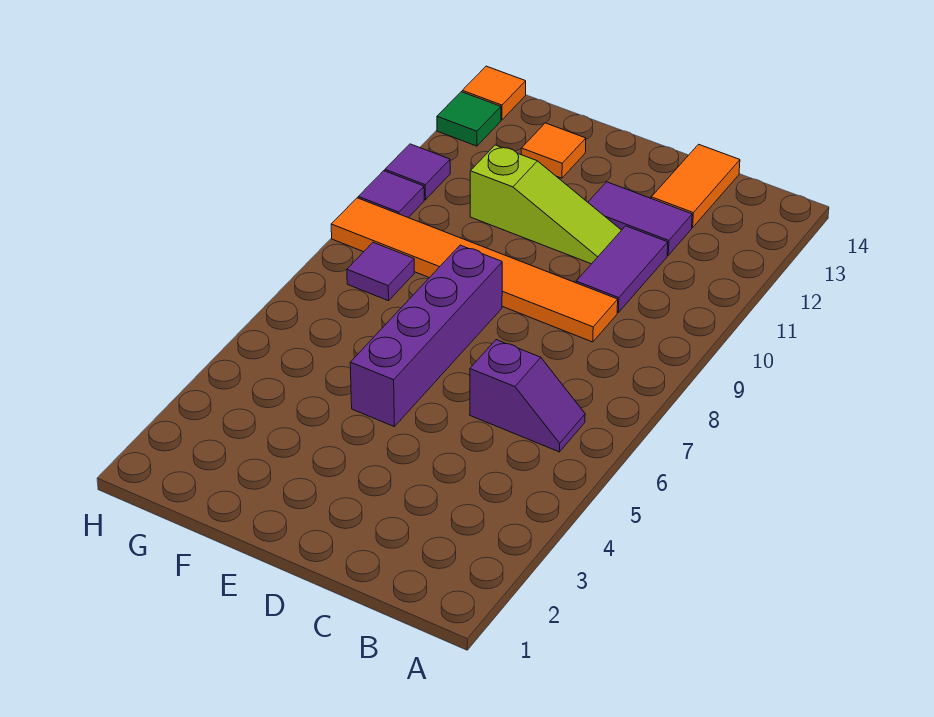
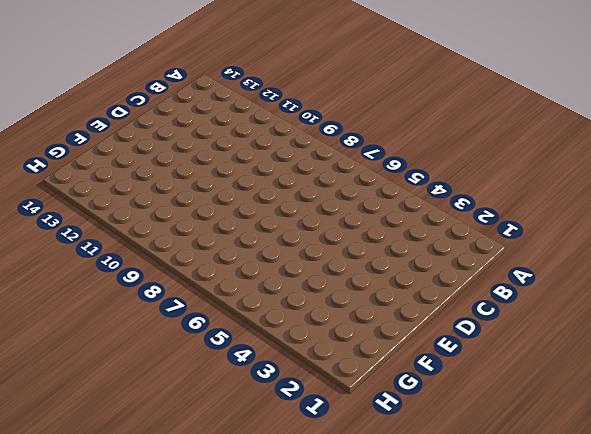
none -> purple slope B6:C6 level 1 top C
none -> orange tile C9:H9 level 1
none -> purple tile C10:C11 level 1

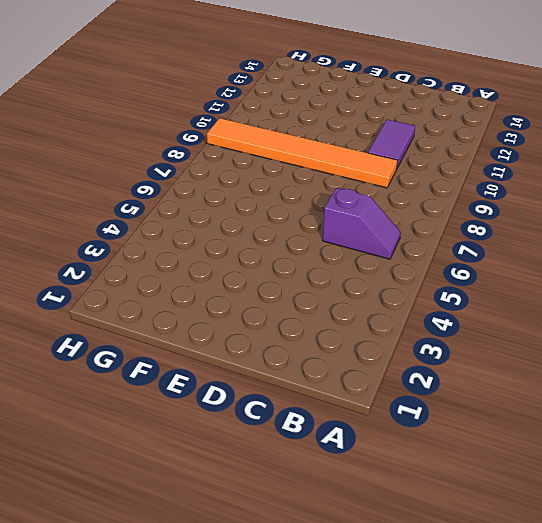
none -> purple tile C12:D12 level 1
none -> orange tile C13:C14 level 1
none -> lime slope D11:F11 level 1 top F

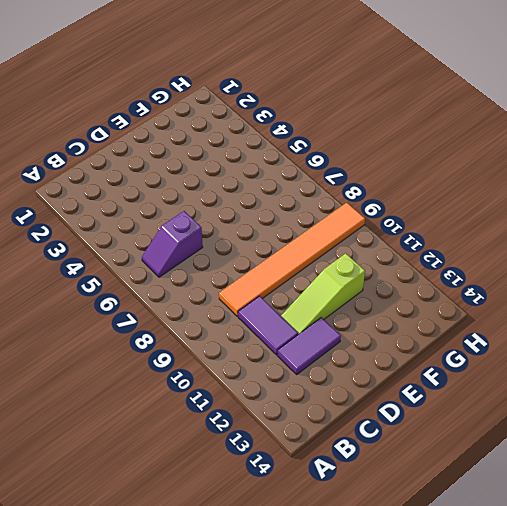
none -> orange tile C13:C14 level 1
none -> purple brick E5:E8 level 1
none -> orange tile F13 level 1

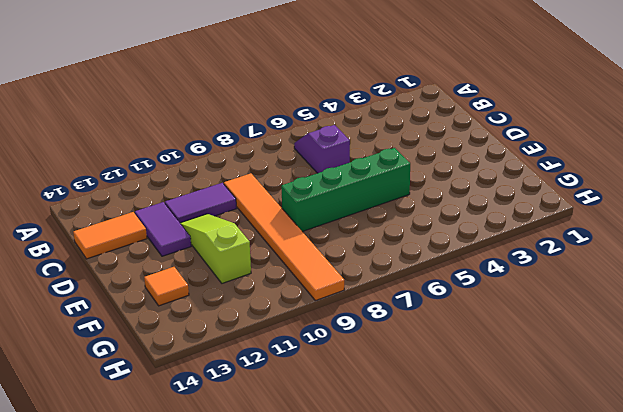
green brick E5:E8 level 1 -> purple brick E5:E8 level 1
none -> purple tile G8 level 1
none -> purple tile H10 level 1
none -> purple tile H11 level 1

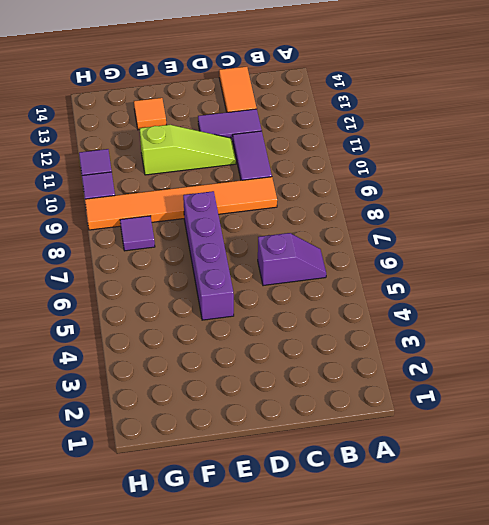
none -> green tile H13 level 1
none -> orange tile H14 level 1

